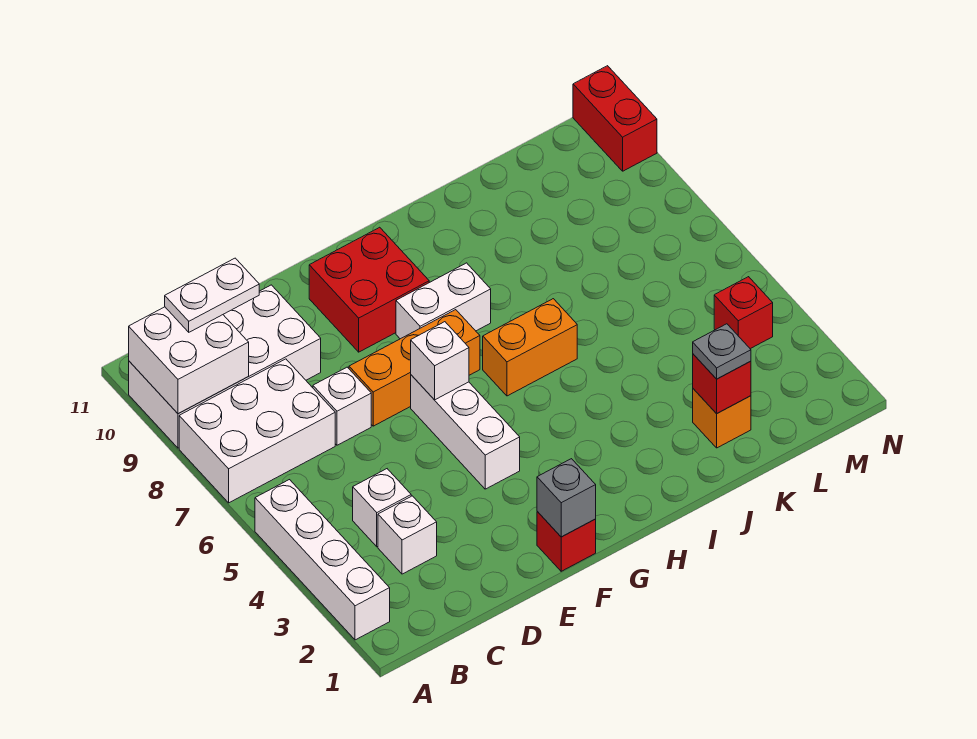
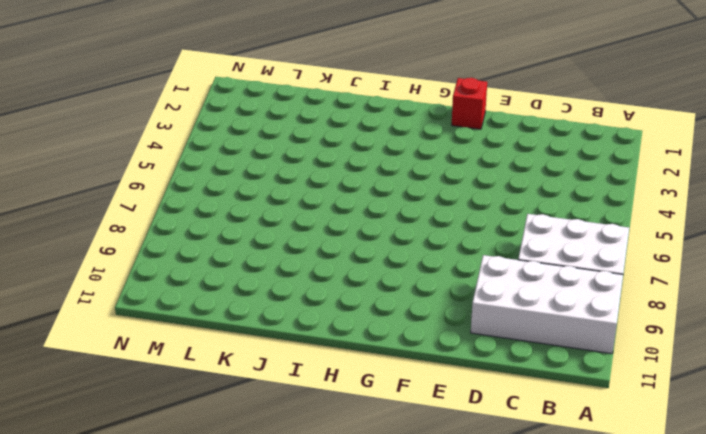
none -> white brick A2:A5 level 1
none -> white brick C3 level 1
none -> white brick C4 level 1

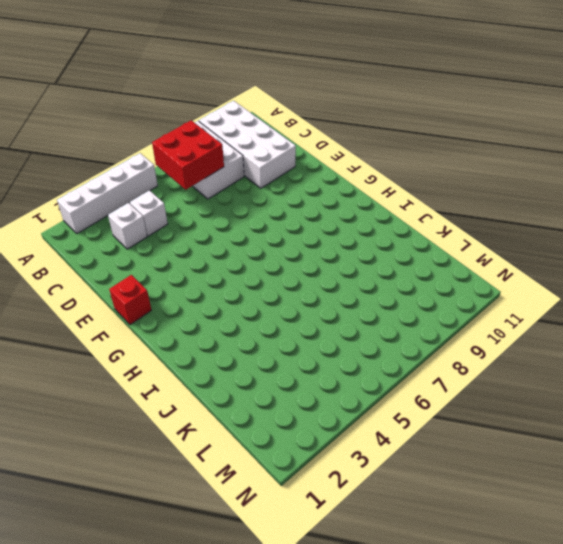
red brick B6:C7 level 2 -> red brick F9:G10 level 1
none -> white brick D7 level 1
none -> orange brick E7:G7 level 1
none -> white brick F4:F6 level 1

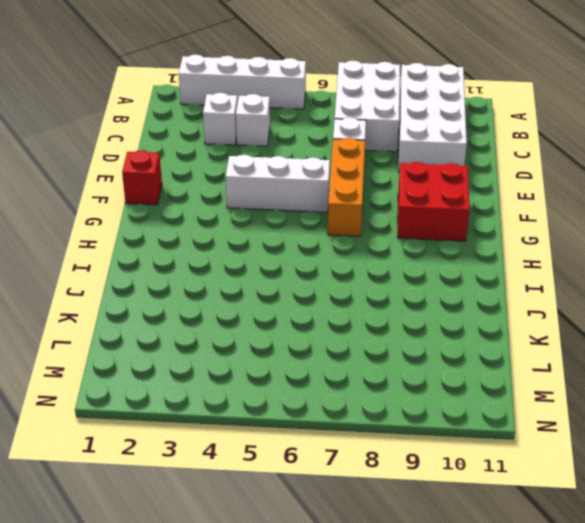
none -> white brick G8:H8 level 1
none -> orange brick H6:I6 level 1
none -> orange brick K2 level 1

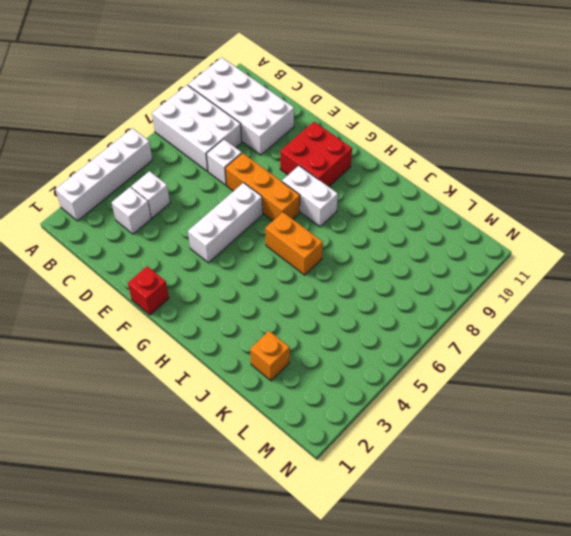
none -> red brick M4 level 1
none -> red brick N10:N11 level 1
none -> white brick A9:B10 level 2

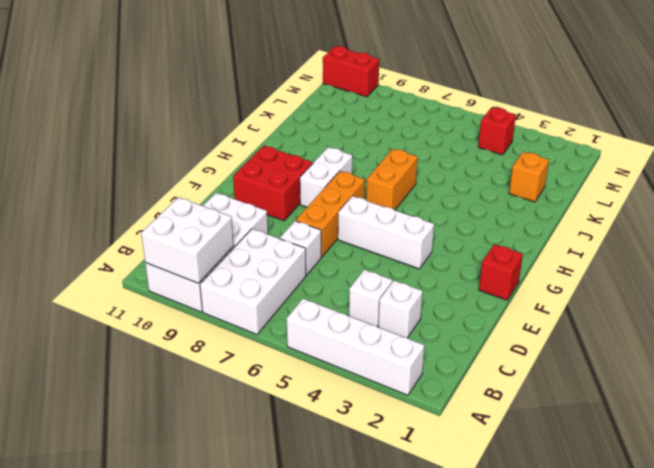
none -> grey brick F1 level 2
none -> white brick F6 level 2
none -> red brick K2 level 2

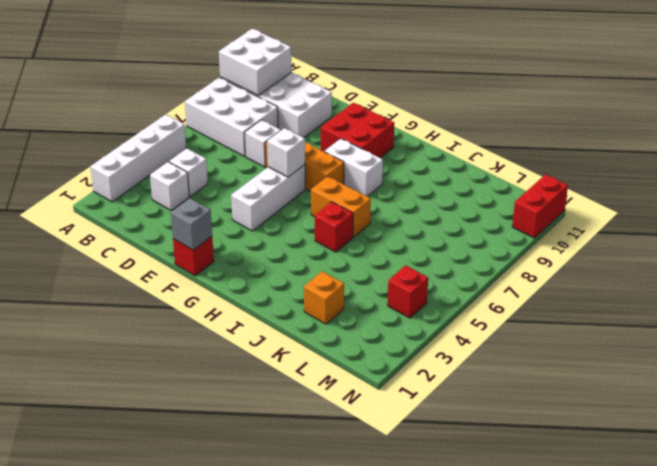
red brick I5 level 1 -> red brick K2 level 2
none -> white plate B10:C10 level 3
none -> grey plate K2 level 3

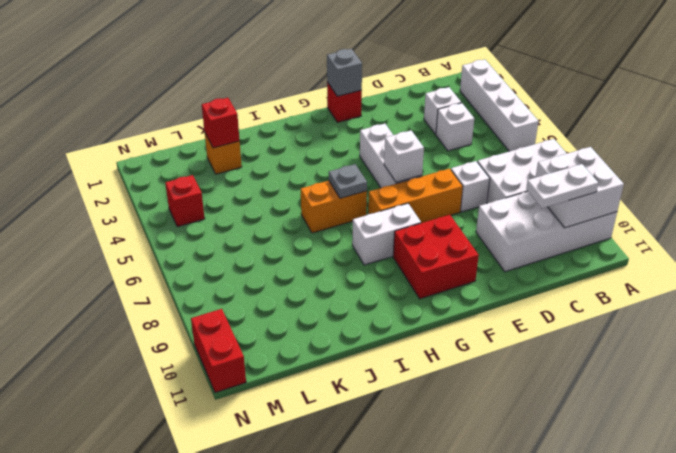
grey plate H6 level 2 -> grey plate K2 level 3

